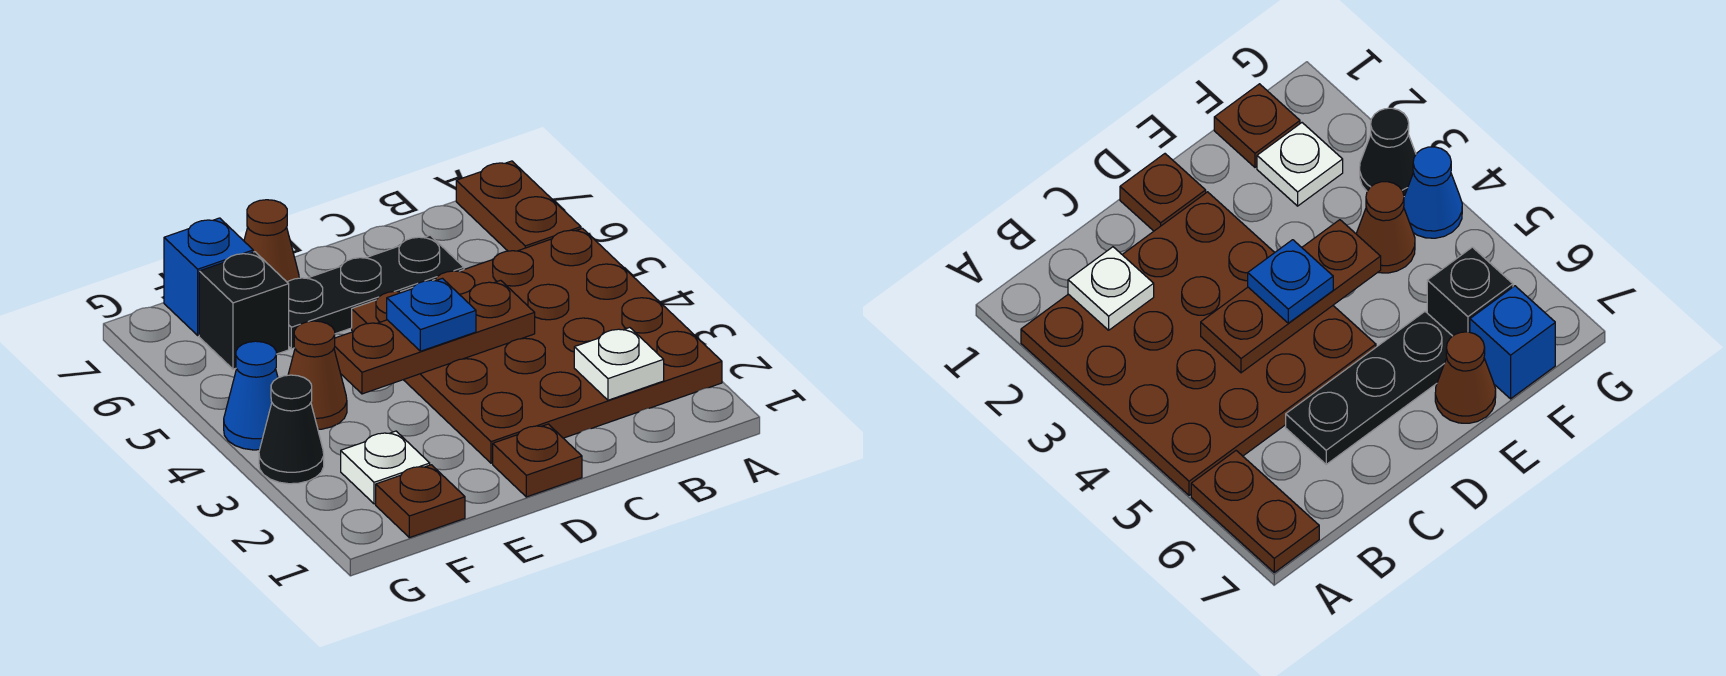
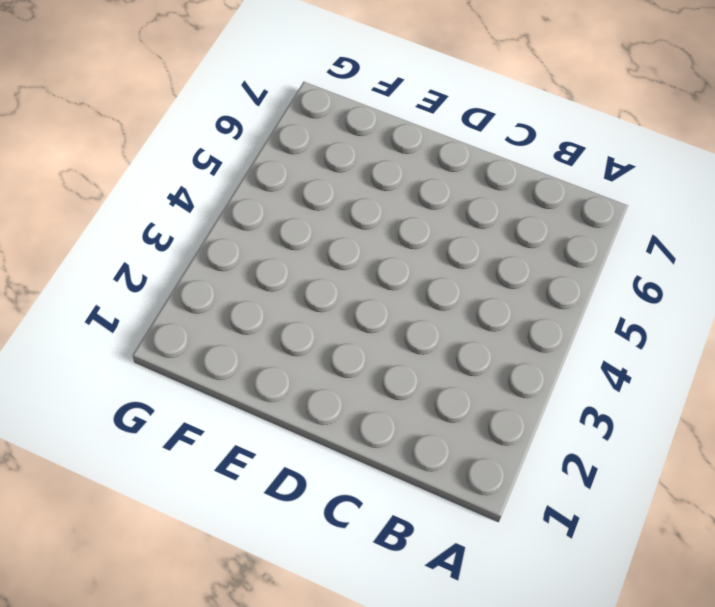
none -> brown plate A2:D5 level 1
none -> brown plate A6:A7 level 1
none -> black plate C6:E6 level 1

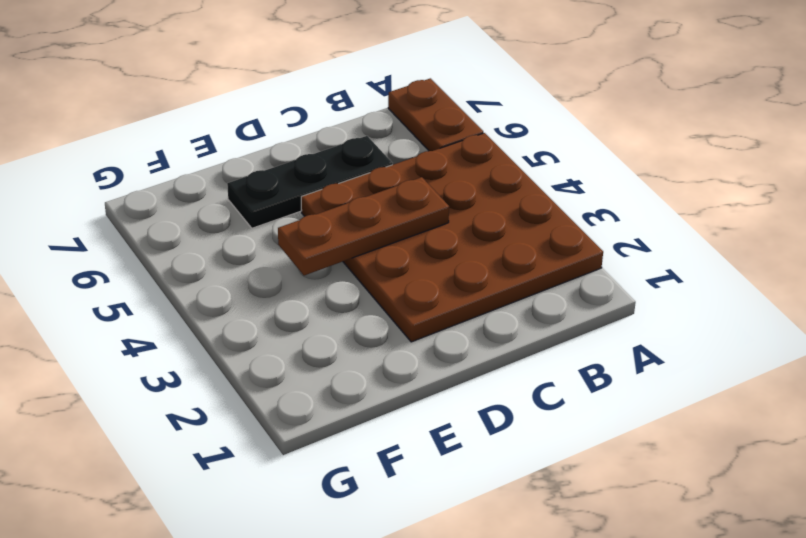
none -> brown plate D1 level 1
none -> brown cone E7 level 1
none -> brown plate F1 level 1

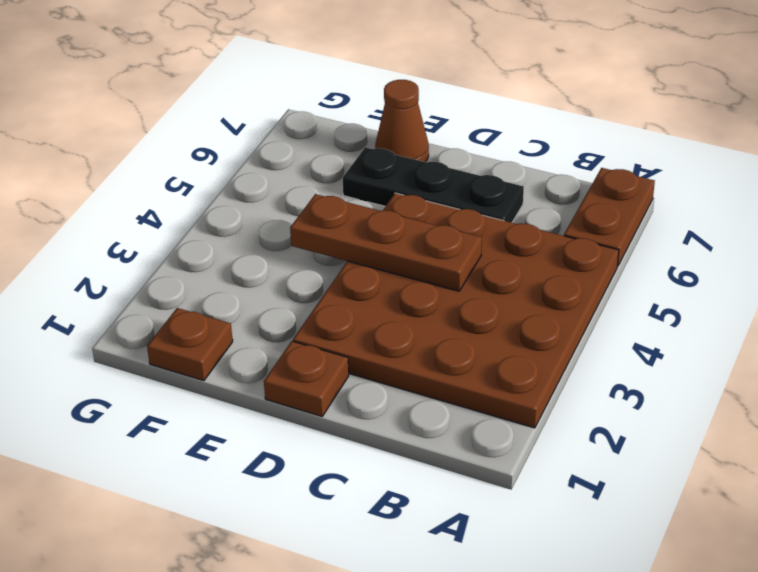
none -> white plate F2 level 1
none -> brown cone F4 level 1
none -> black brick F6 level 1

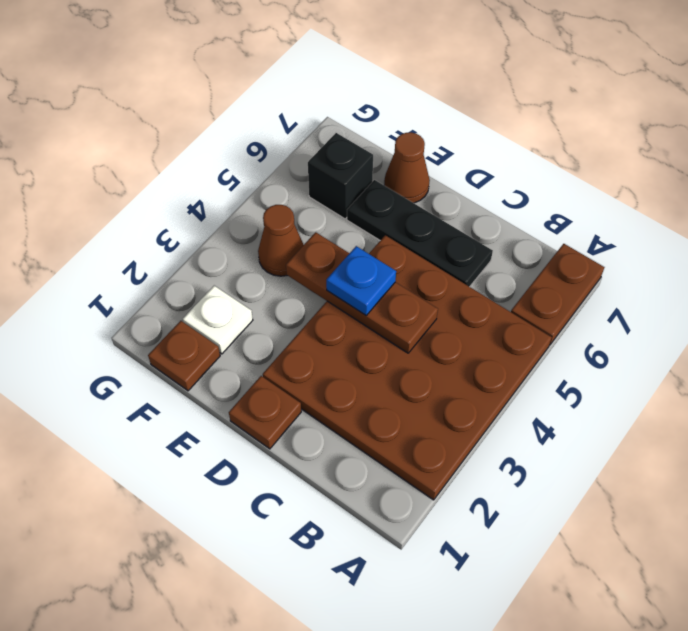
none -> blue brick F7 level 1
none -> black cone G3 level 1
none -> blue cone G4 level 1

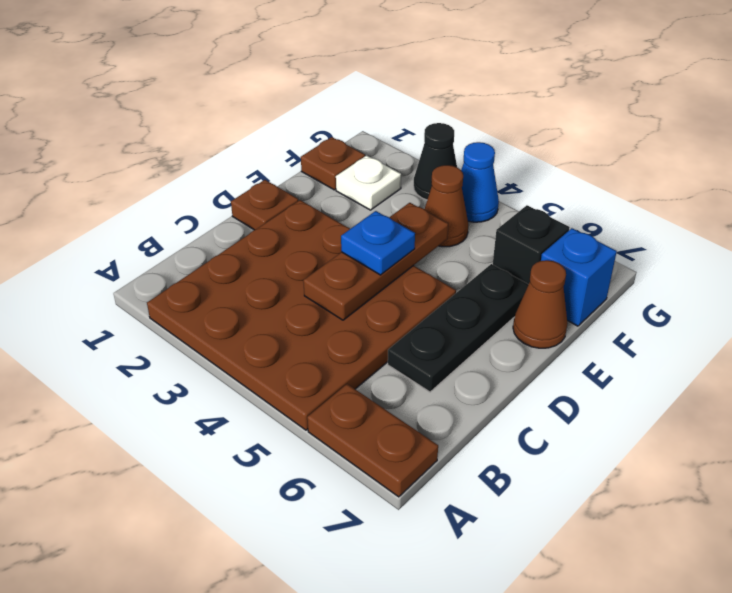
none -> white plate B2 level 2

